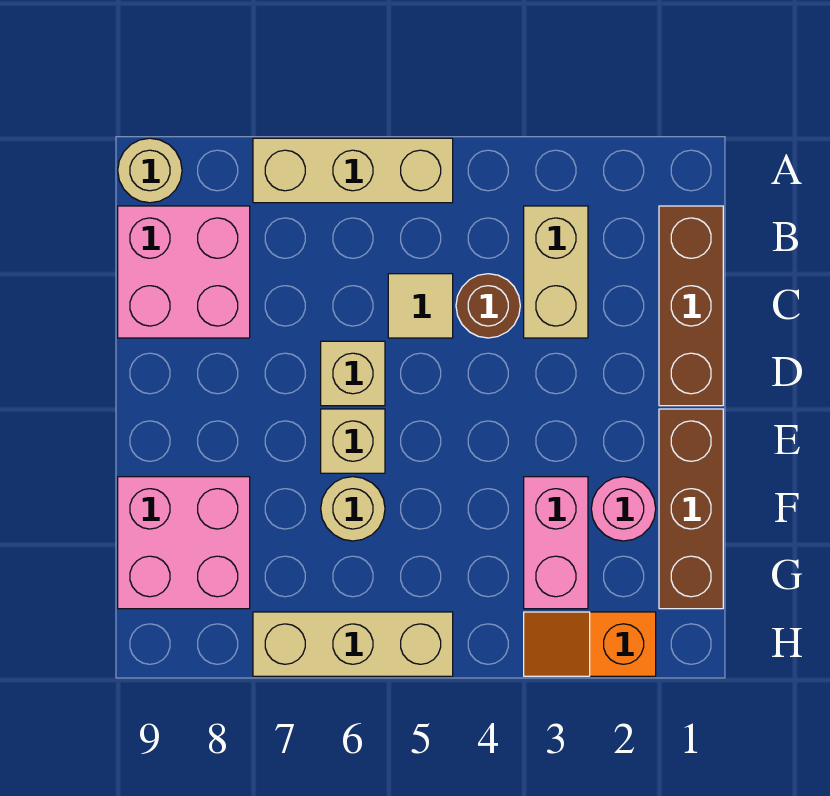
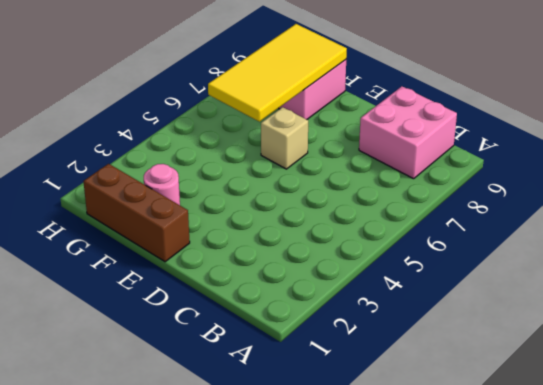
yellow tile F6:G9 level 2 -> none
none -> tan brick A5:A7 level 1
none -> tan round brick A9 level 1
none -> brown brick B1:D1 level 1

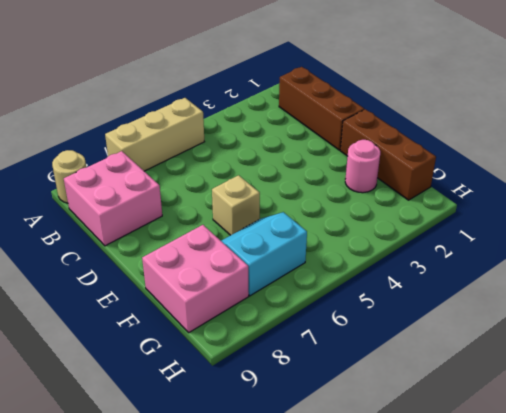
cyan slope F6:G7 level 1 top G -> tan round brick F6 level 1
none -> tan brick B3:C3 level 1
none -> brown round brick C4 level 1
none -> tan tile C5 level 1

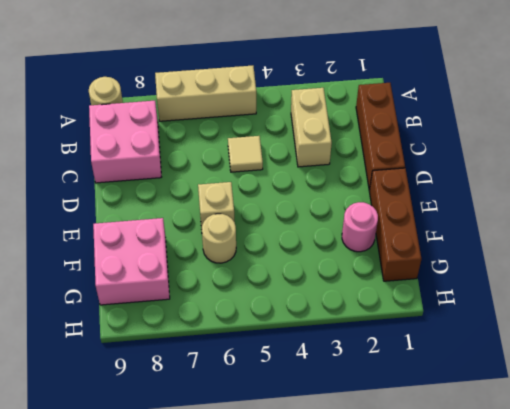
none -> brown round brick C4 level 1
none -> tan brick D6 level 1
none -> pink brick F3:G3 level 1

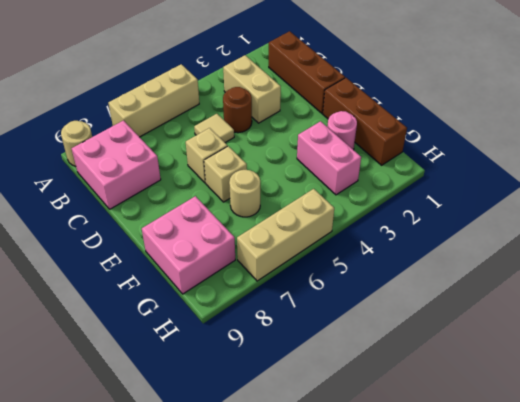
none -> orange slope H2:H3 level 1 top 2

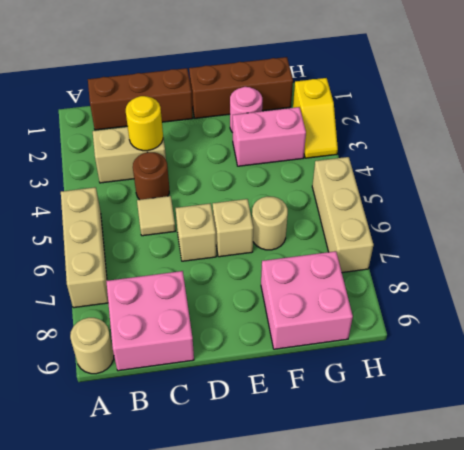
yellow round brick C3 level 2 -> none
yellow slope H2:H3 level 1 top 2 -> orange slope H2:H3 level 1 top 2

